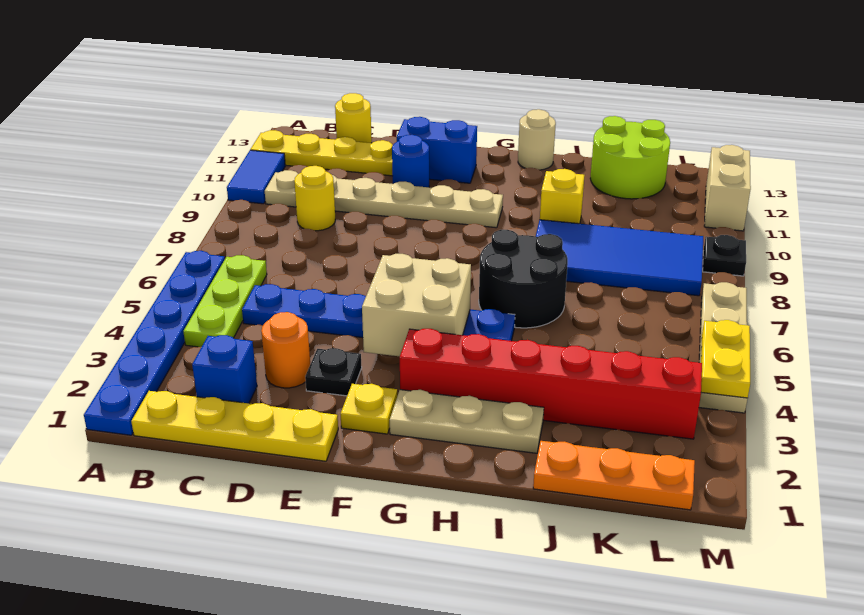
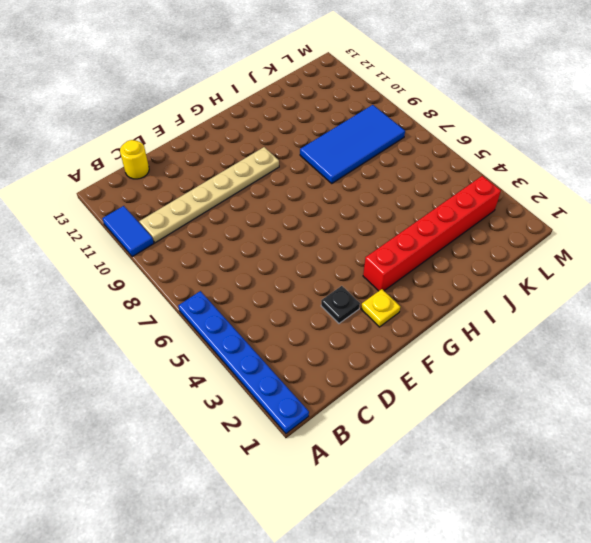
none -> yellow plate A12:D12 level 1
none -> yellow plate B1:E1 level 1
none -> lime plate B4:B6 level 1

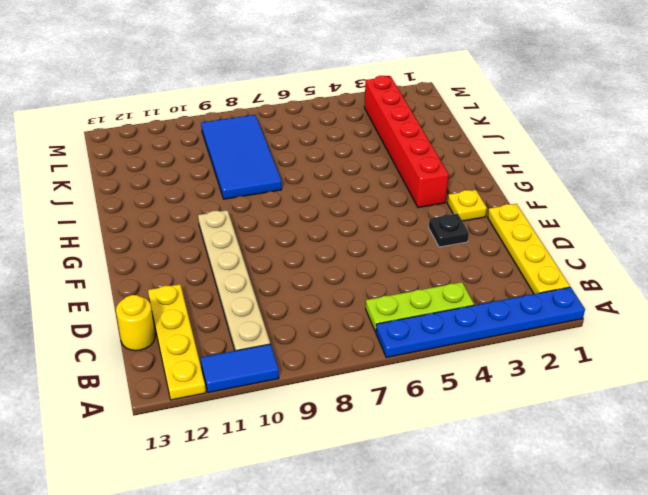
none -> blue brick C2 level 1
none -> blue plate C5:H5 level 1
none -> yellow round brick C9 level 1

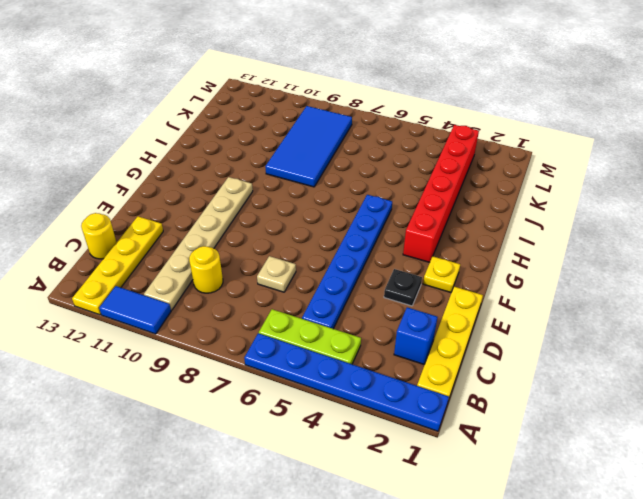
tan plate D7 level 1 -> none
none -> orange round brick D3 level 1
none -> blue round brick E11 level 1
none -> blue brick E12:F12 level 1

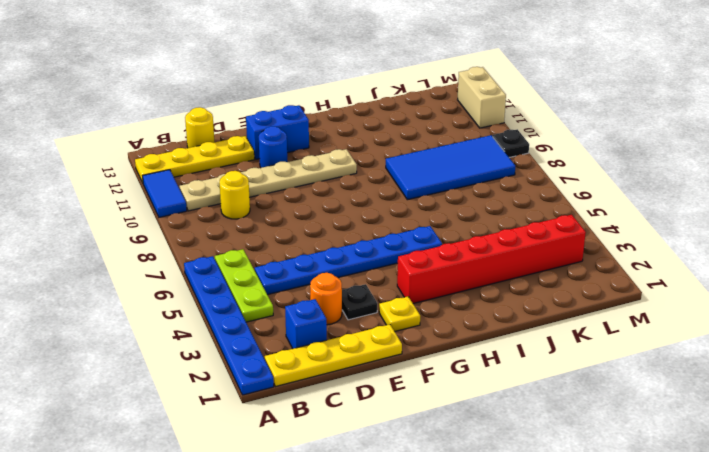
none -> tan plate G2:I2 level 1
none -> black round brick H6:I7 level 1
none -> tan round brick H13 level 1

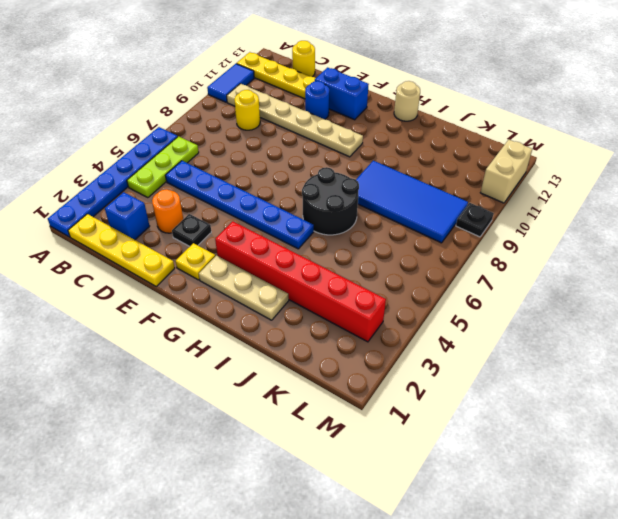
none -> yellow brick I10 level 1
none -> orange plate J1:L1 level 1
none -> lime round brick J12:K13 level 1

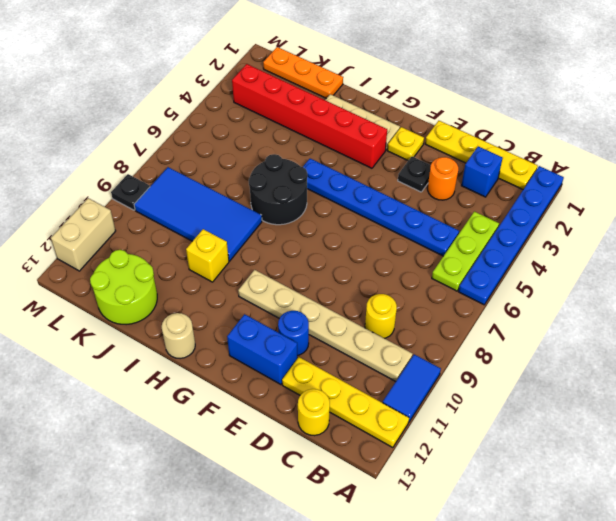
none -> tan plate M4:M7 level 1
none -> tan brick F4:G5 level 2
none -> yellow plate M4:M5 level 2

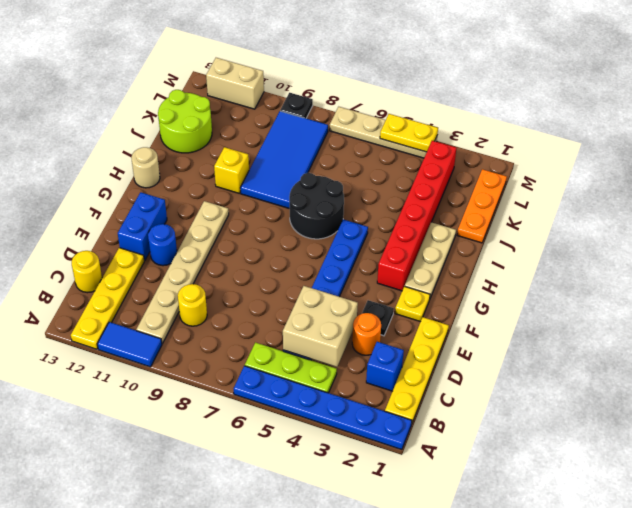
tan brick C4:D5 level 2 -> tan brick F4:G5 level 2

